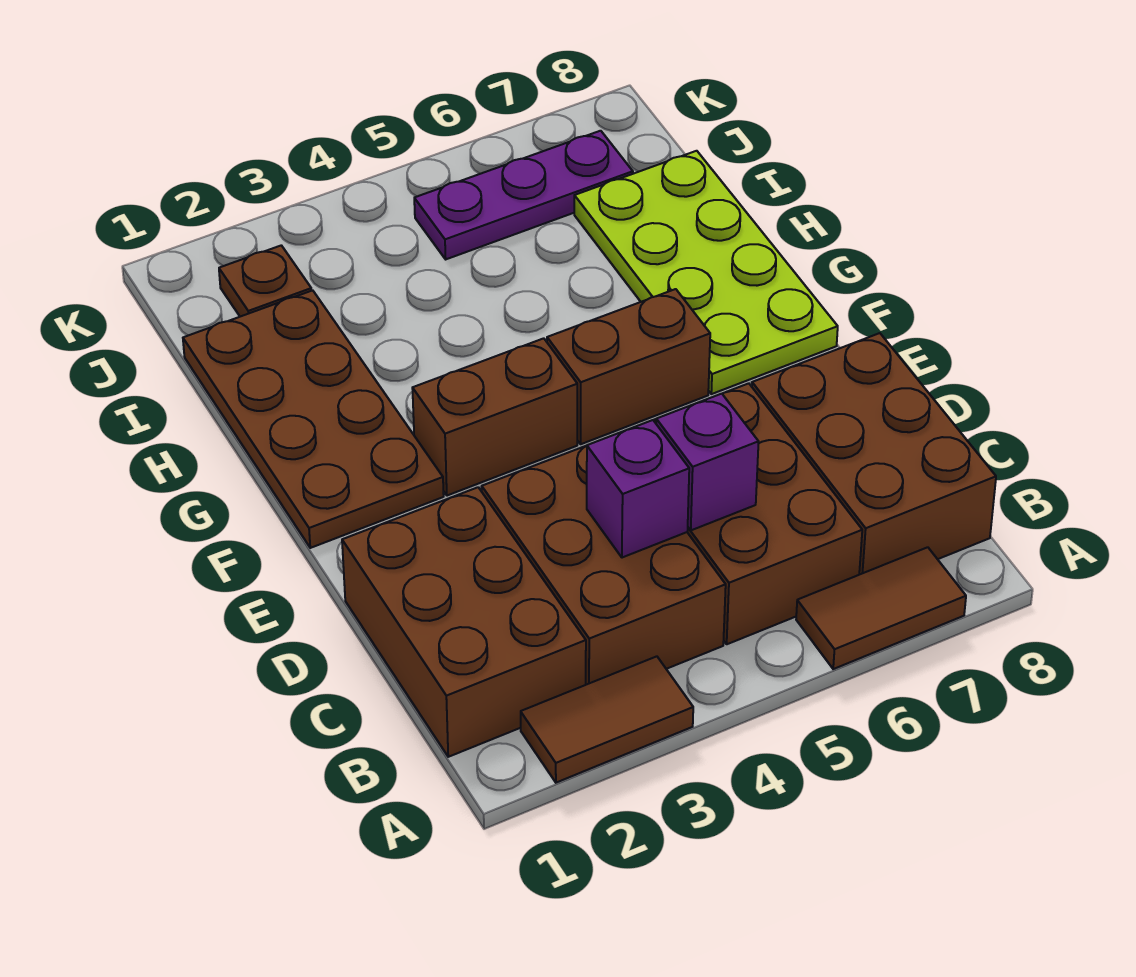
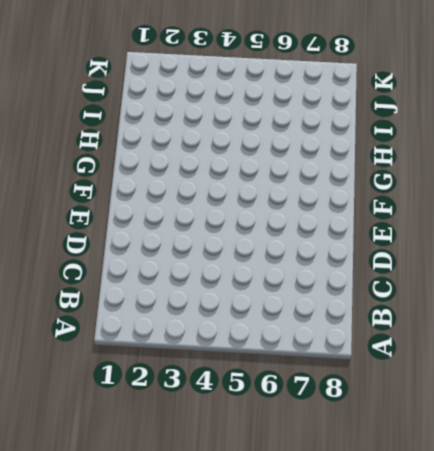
none -> brown tile A2:A3 level 1
none -> brown tile A6:A7 level 1
none -> brown brick B1:D2 level 1

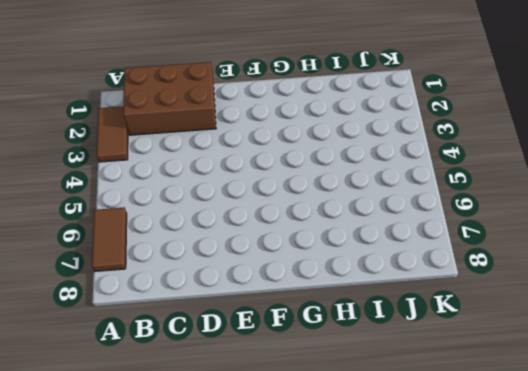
none -> brown brick B3:D4 level 1
none -> brown brick B5:D6 level 1
none -> brown brick B7:D8 level 1

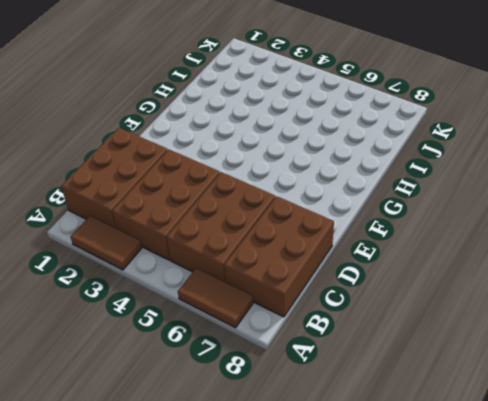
none -> brown plate F1:I2 level 1
none -> brown brick F3:F4 level 1
none -> brown brick F5:F6 level 1

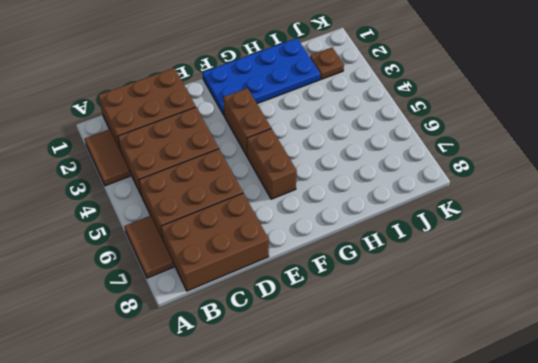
blue plate F1:I2 level 1 -> brown plate F1:I2 level 1
none -> lime plate F7:I8 level 1
none -> purple plate J5:J7 level 1
none -> purple brick C4 level 2

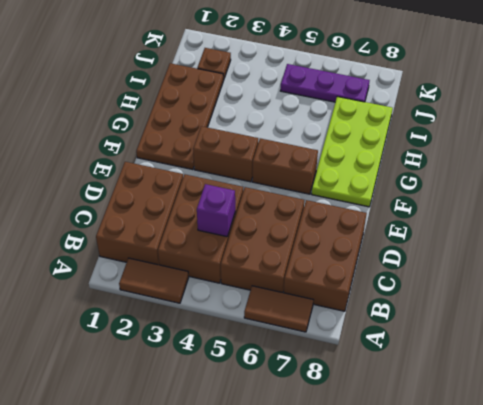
none -> purple brick C5 level 2

